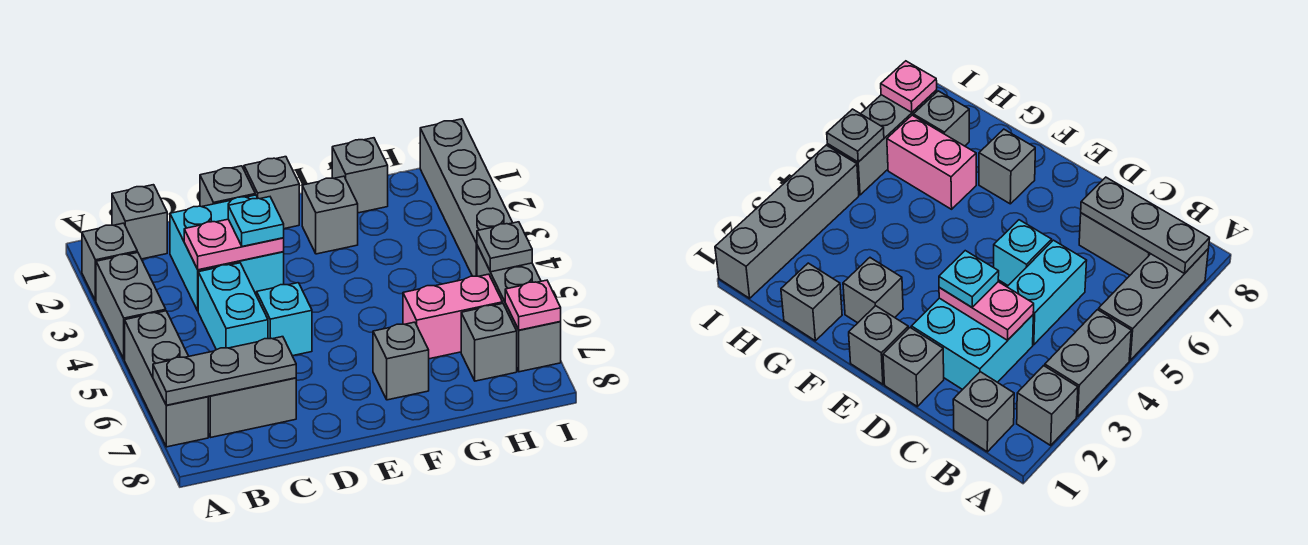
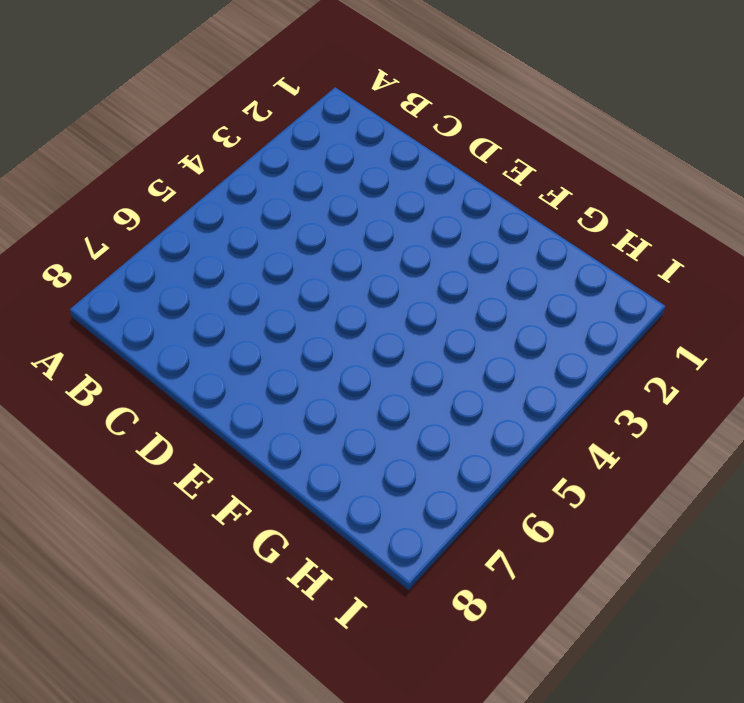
none -> grey brick A2 level 1
none -> grey brick A3:A4 level 1
none -> grey brick A5:A7 level 1

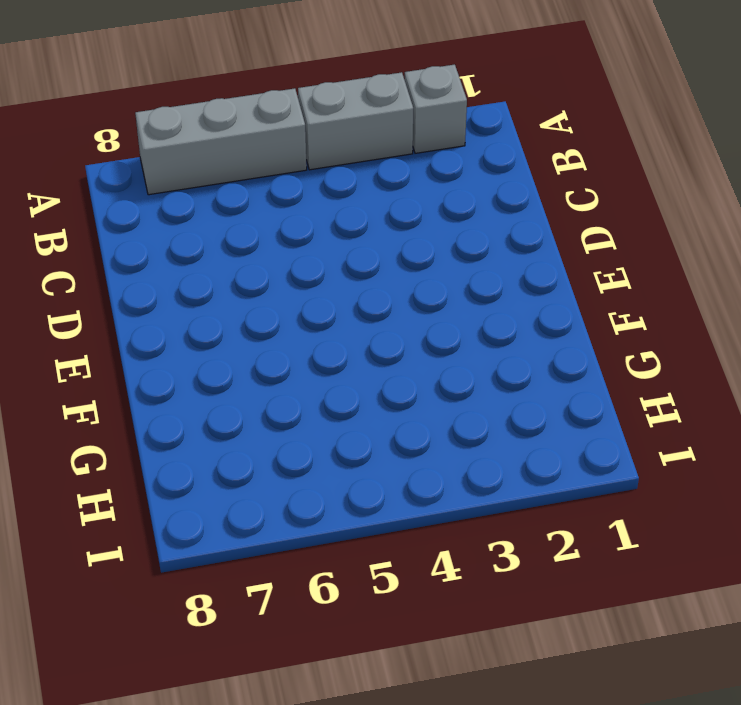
none -> grey brick B1 level 1
none -> grey brick B7:C7 level 1
none -> cyan brick C2:D3 level 1

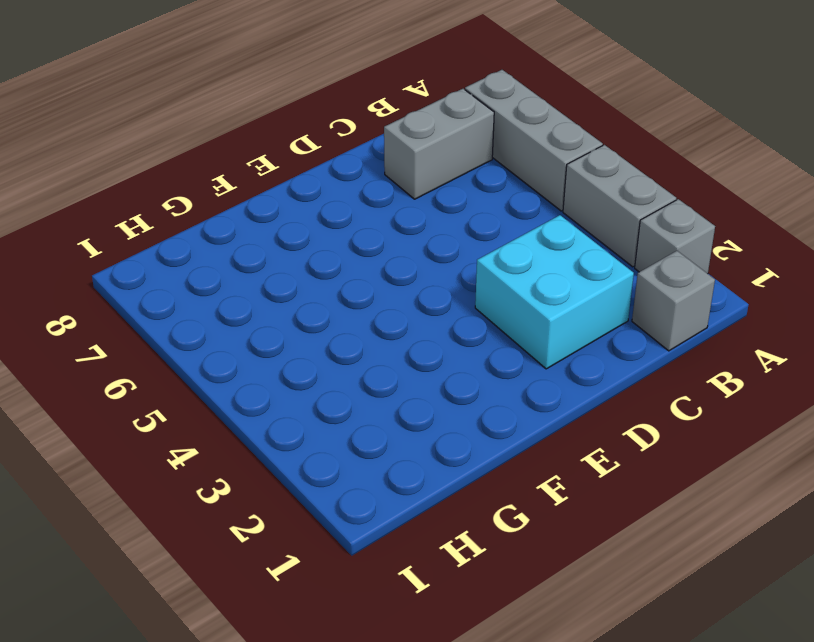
none -> cyan brick C4:C5 level 1
none -> grey brick D1 level 1
none -> cyan brick D5 level 1

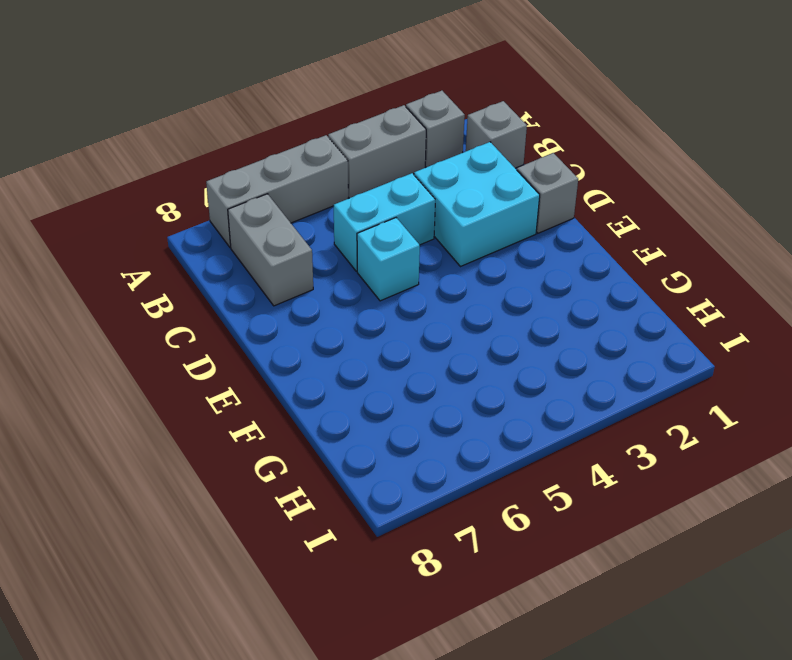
none -> grey brick E1 level 1
none -> grey brick F2 level 1
none -> grey brick F7 level 1

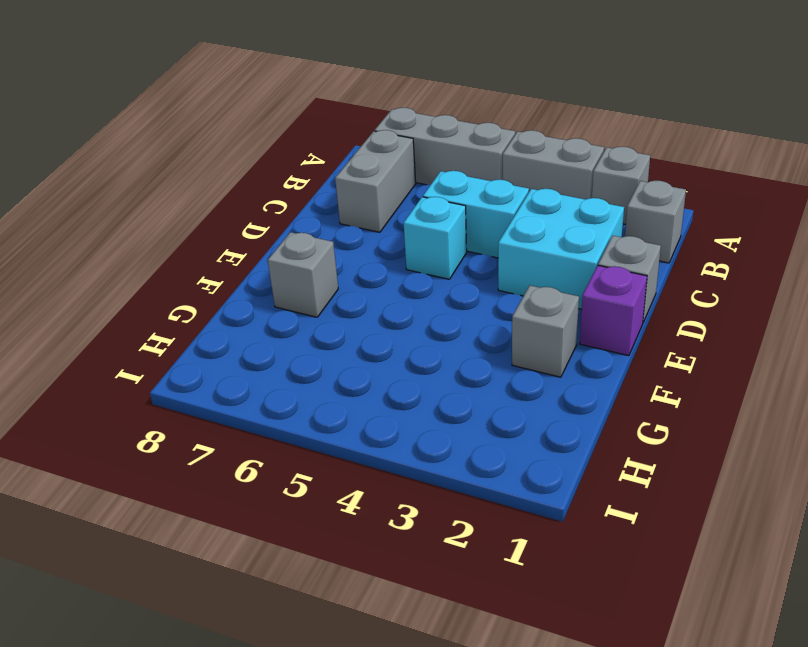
purple brick E1 level 1 -> grey brick E1 level 1
none -> grey brick G1 level 1
none -> pink brick G6:H6 level 1
none -> grey brick H7 level 1

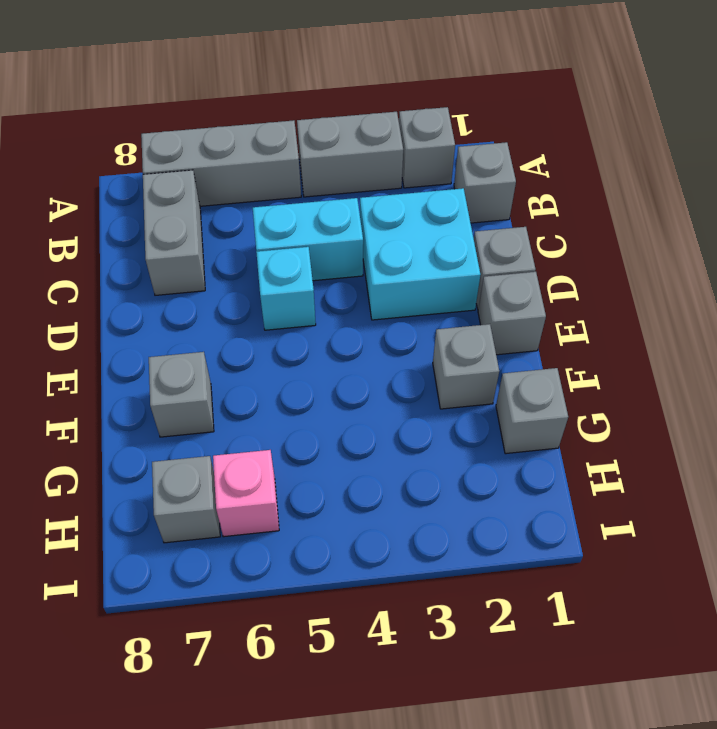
pink brick H6 level 1 -> pink brick G6:H6 level 1
none -> grey brick I1:I4 level 1
none -> grey brick I5:I7 level 1
none -> grey plate A7:C7 level 2

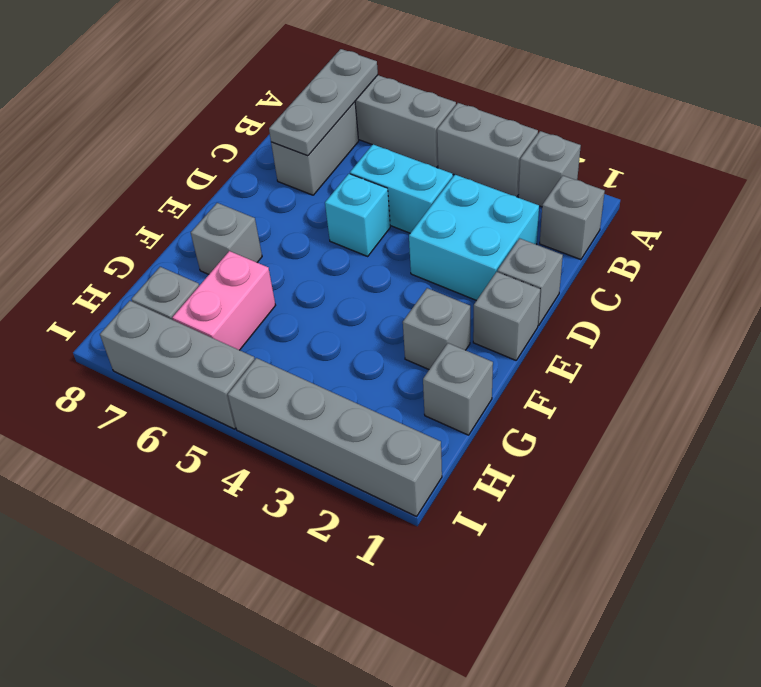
none -> pink plate C3:D3 level 2
none -> grey plate I5 level 2
none -> pink plate I7 level 2

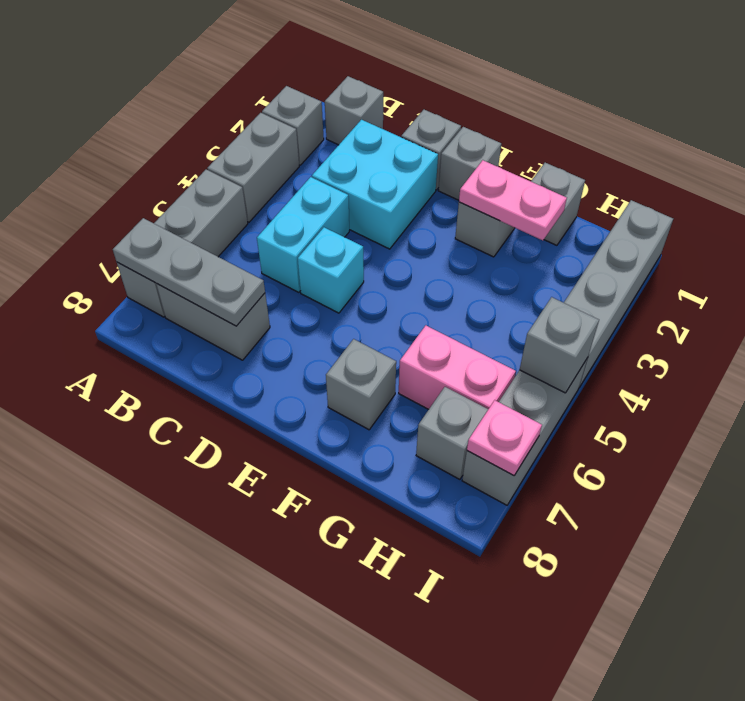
pink plate F2:G2 level 2 -> pink plate C3:D3 level 2
grey brick I5 level 2 -> grey plate I5 level 2
none -> cyan plate D3 level 3

